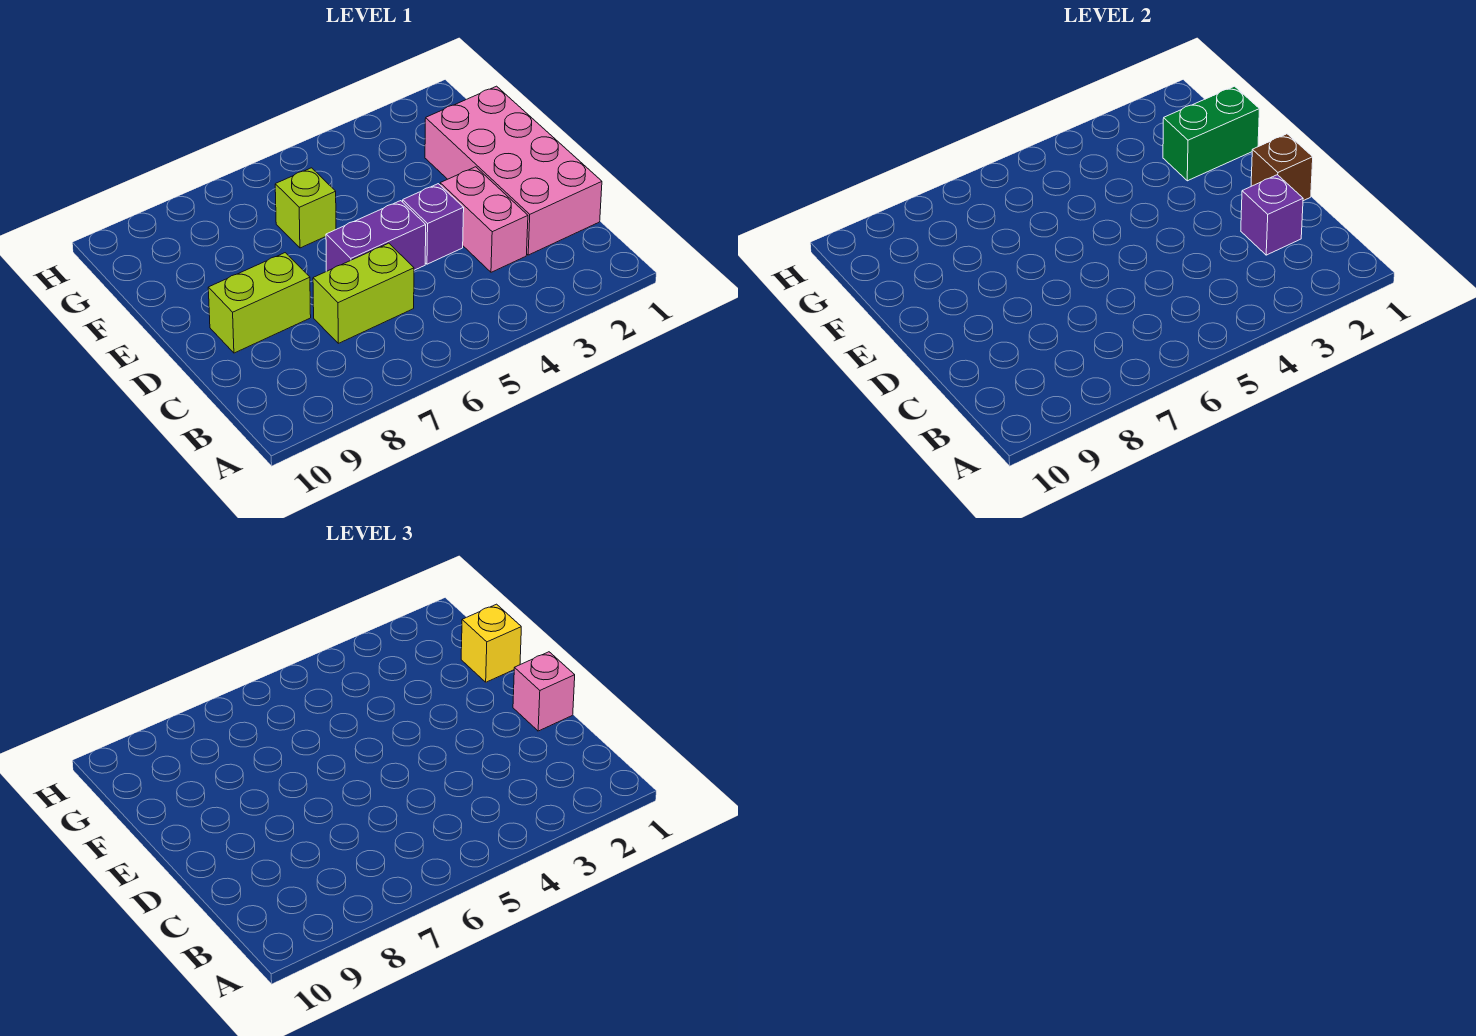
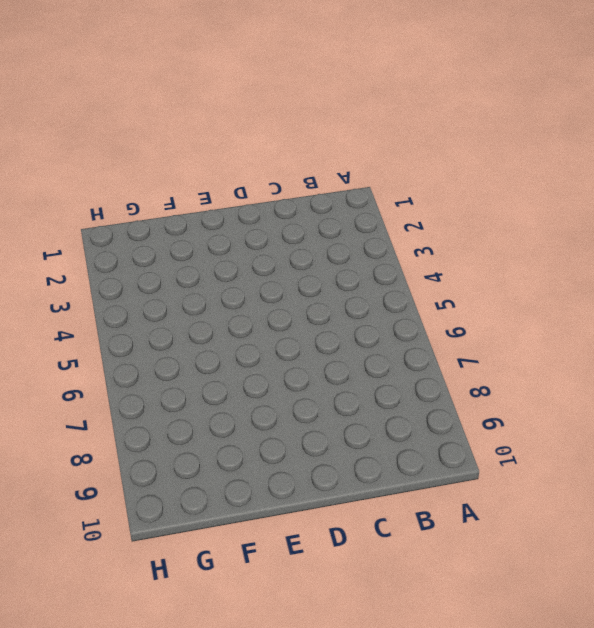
none -> pink brick C1:F2 level 1
none -> pink brick C3:D3 level 1
none -> lime brick C6:C7 level 1

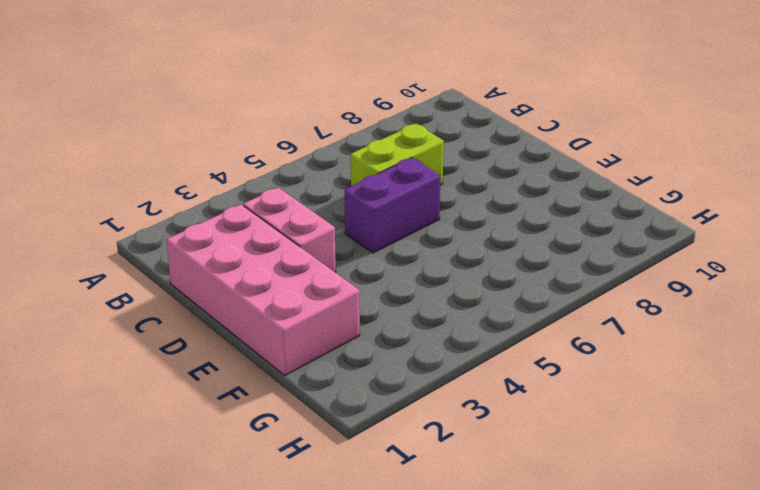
none -> purple brick D4 level 1
none -> lime brick D8:D9 level 1
none -> lime brick F6 level 1

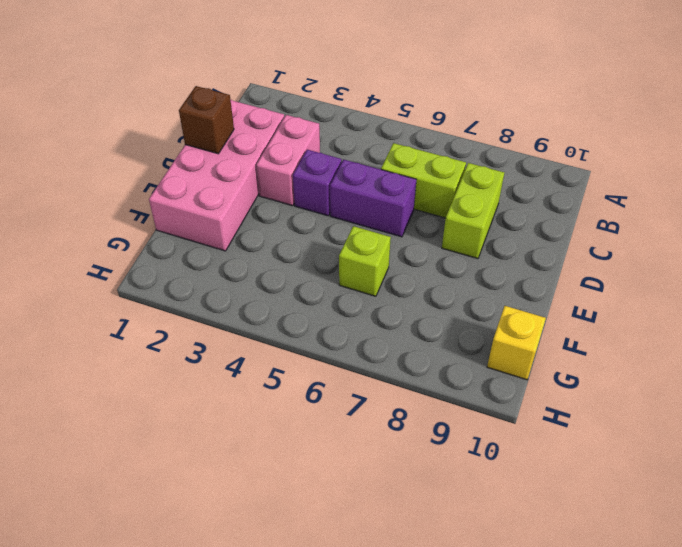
lime brick C8:D8 level 1 -> lime brick D8:D9 level 1
yellow brick G10 level 1 -> yellow brick F1 level 3
none -> purple brick C2 level 2
none -> green brick F1:F2 level 2
none -> pink brick D1 level 3

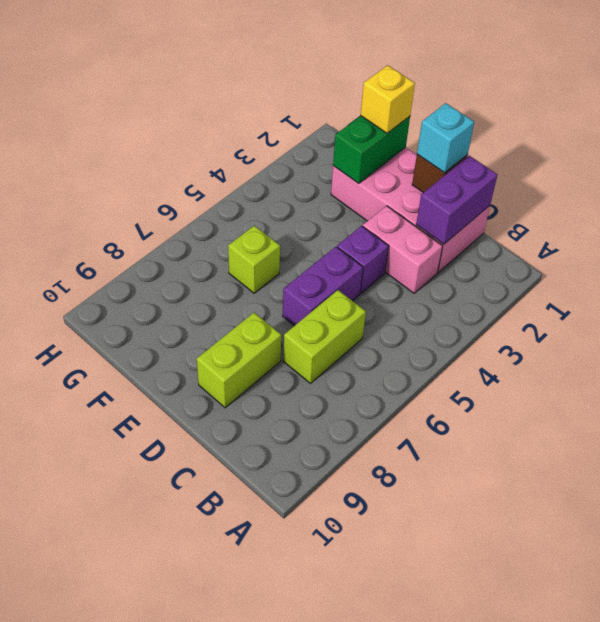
purple brick C1:C2 level 2 -> purple brick C2 level 2
cyan brick D1 level 3 -> pink brick D1 level 3

